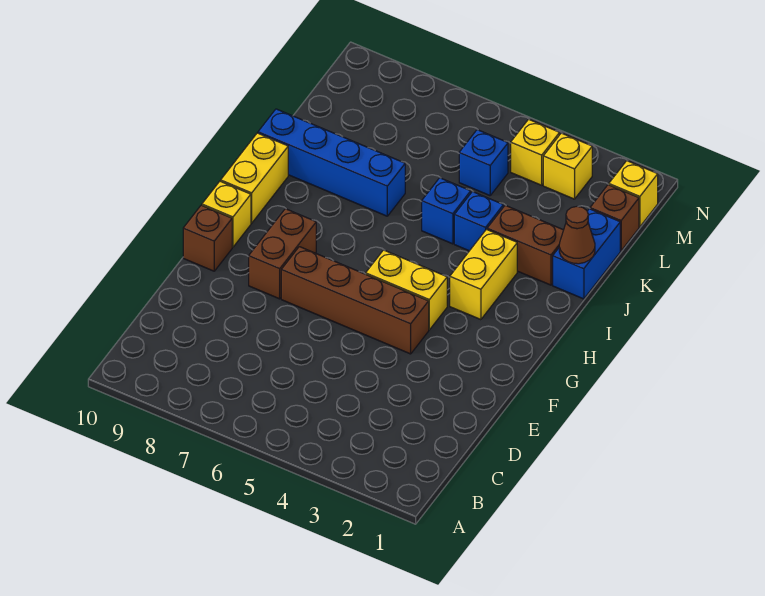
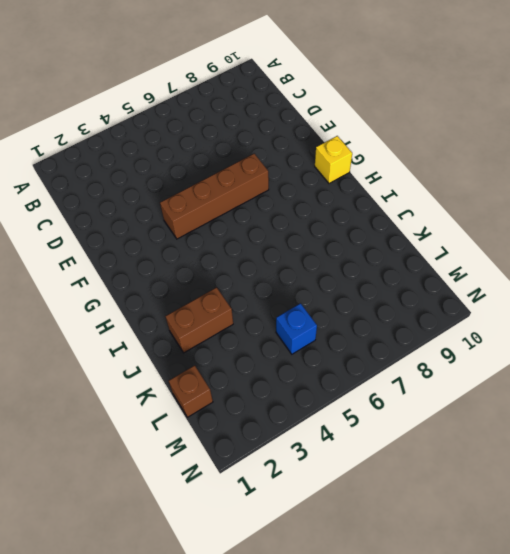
none -> brown brick F8:G8 level 1
none -> brown brick F10 level 1
none -> yellow brick G4:G5 level 1

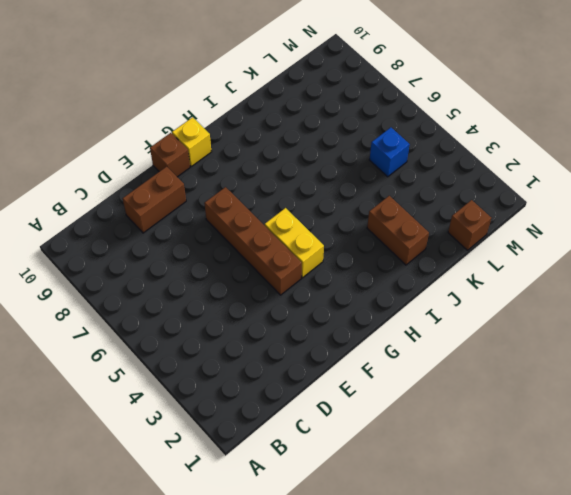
brown brick D9:E9 level 1 -> brown brick F8:G8 level 1
none -> yellow brick H3:I3 level 1
none -> yellow brick H10:I10 level 1
none -> blue brick J1:K1 level 1

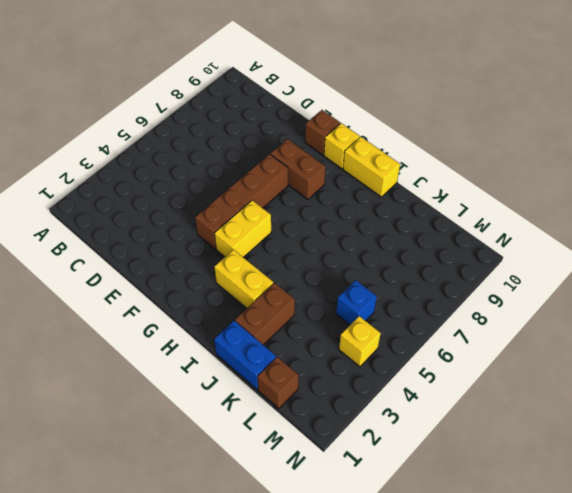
none -> blue brick J4 level 1
none -> blue brick J5 level 1
none -> blue brick J7:J10 level 1

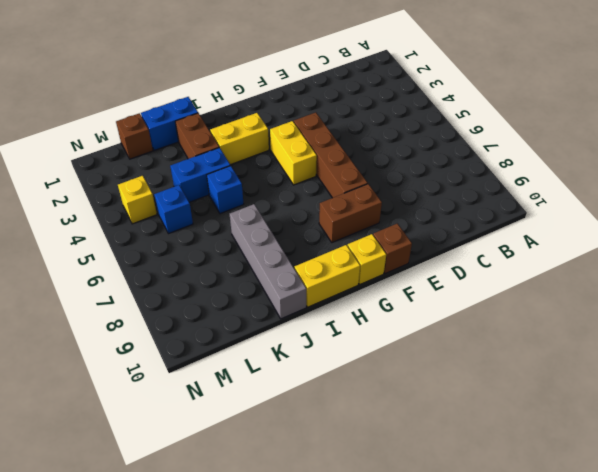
blue brick J4:K4 level 1 -> blue brick J4 level 1
grey brick J7:J10 level 1 -> blue brick J7:J10 level 1
none -> yellow brick M1 level 1
none -> yellow brick M3 level 1
none -> brown cone J1 level 2

